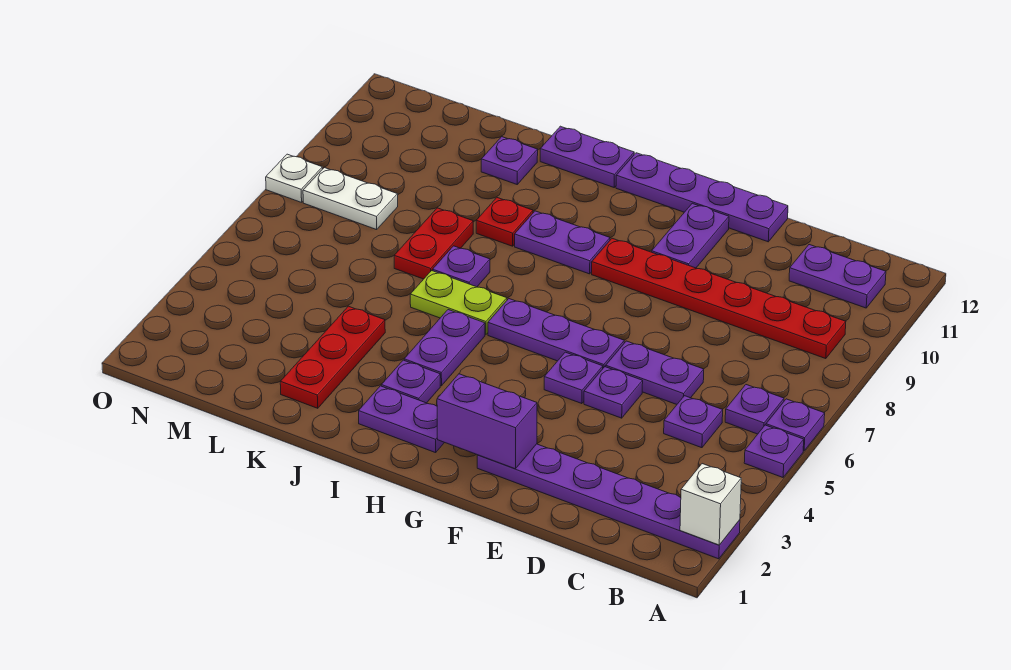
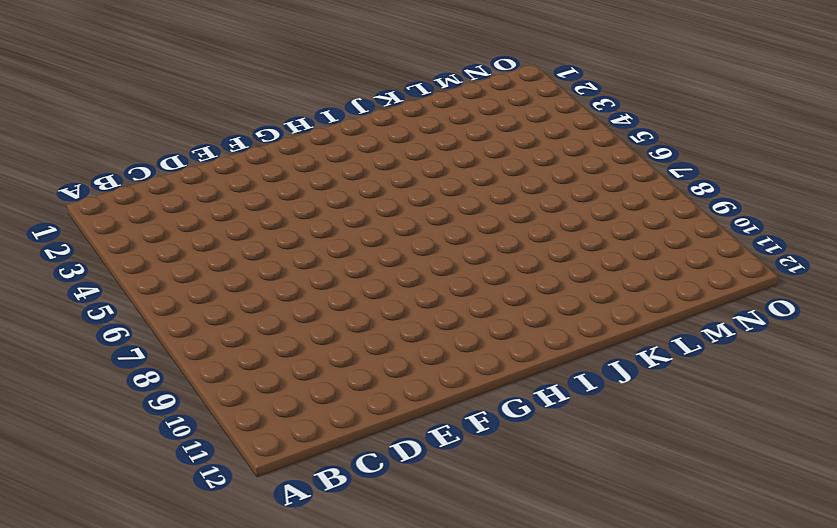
none -> purple plate A2:F2 level 1
none -> purple plate A5 level 1
none -> purple plate A6 level 1

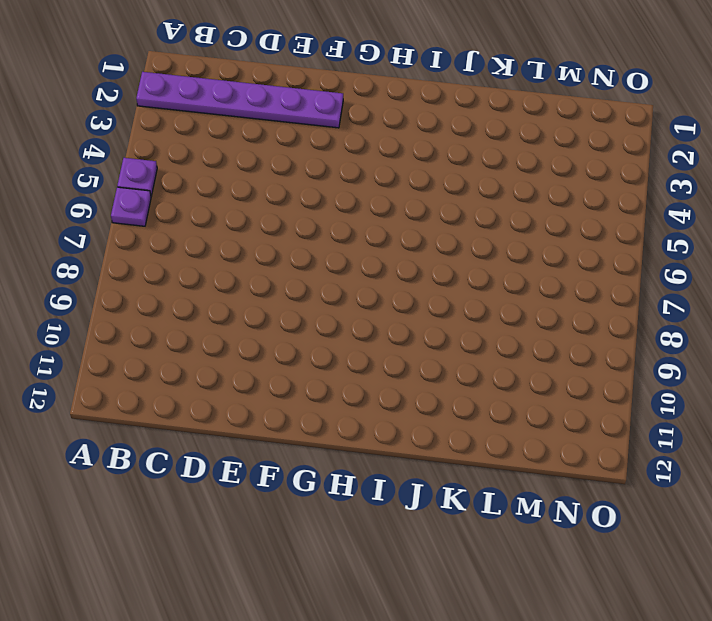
none -> purple plate B6 level 1
none -> red plate B9:G9 level 1
none -> purple plate B11:C11 level 1

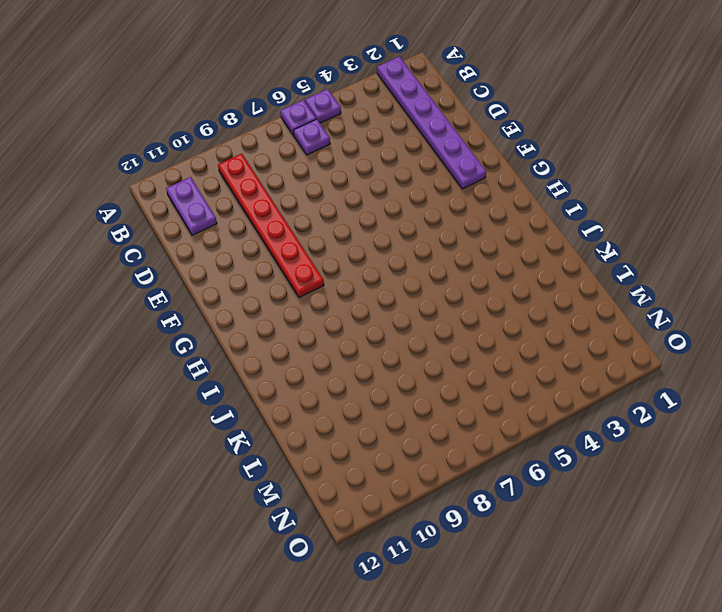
none -> purple plate C5 level 1
none -> purple plate D6:E6 level 1
none -> purple plate E5 level 1

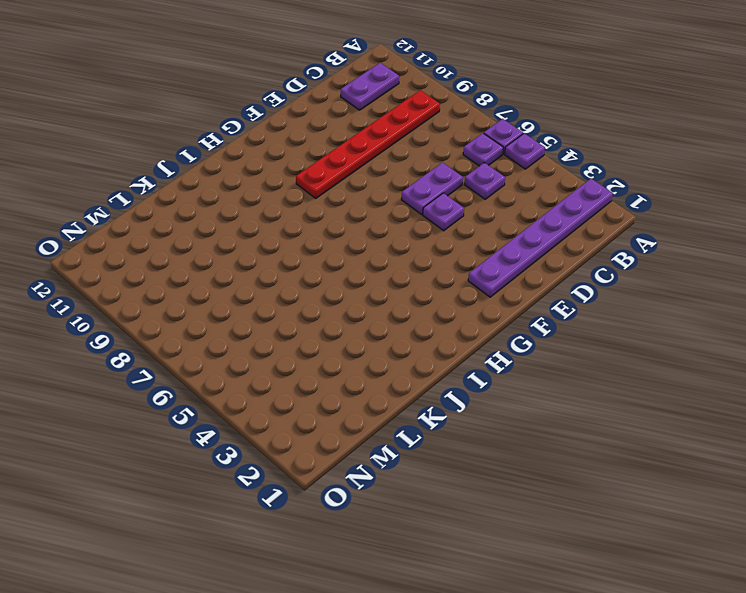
none -> purple plate E12:H12 level 1
none -> purple plate F5 level 1
none -> purple plate F6:H6 level 1

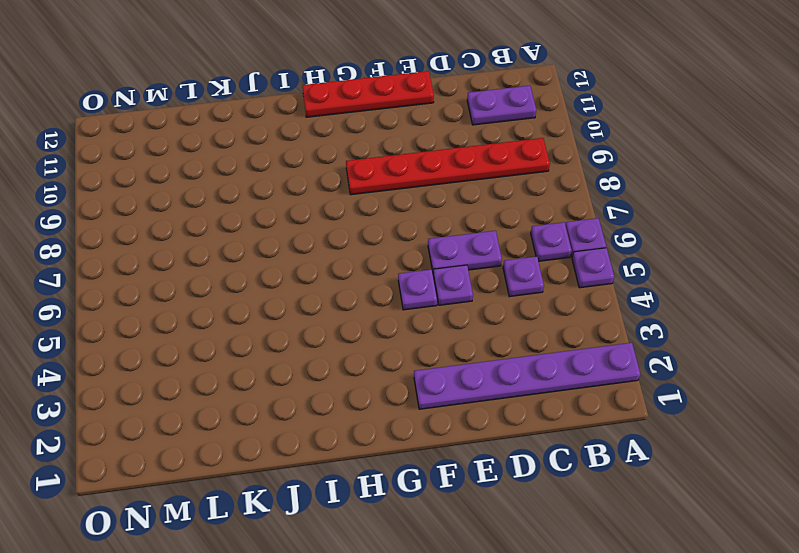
red plate E12:H12 level 1 -> purple plate E12:H12 level 1
none -> purple plate F6:H6 level 1
none -> purple plate F10:F11 level 1
none -> purple plate H2:I2 level 1

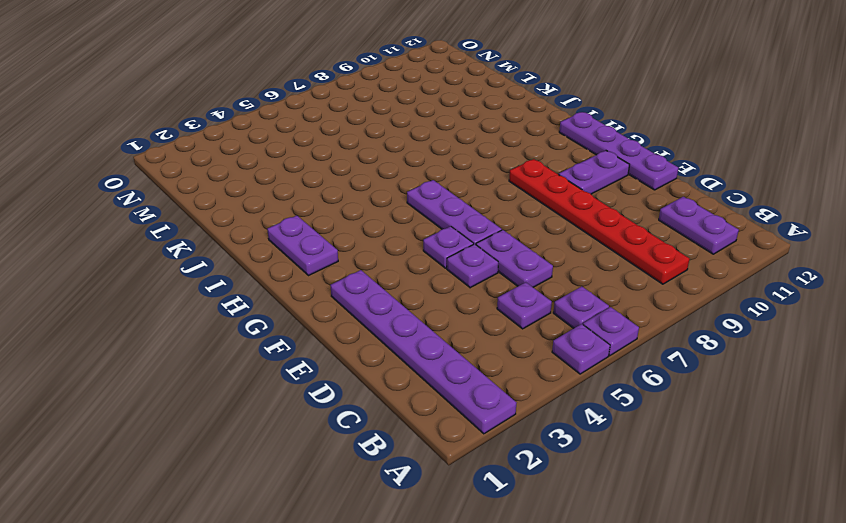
none -> purple plate H9:I9 level 1
none -> purple plate I3 level 1
none -> purple plate I4:I5 level 1

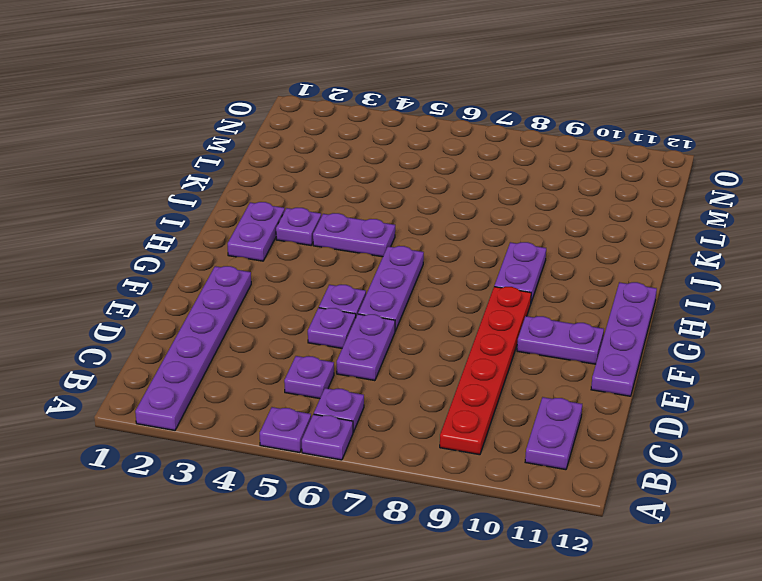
none -> lime plate I6:J6 level 1
none -> purple plate I12:J12 level 1
none -> purple plate J7 level 1

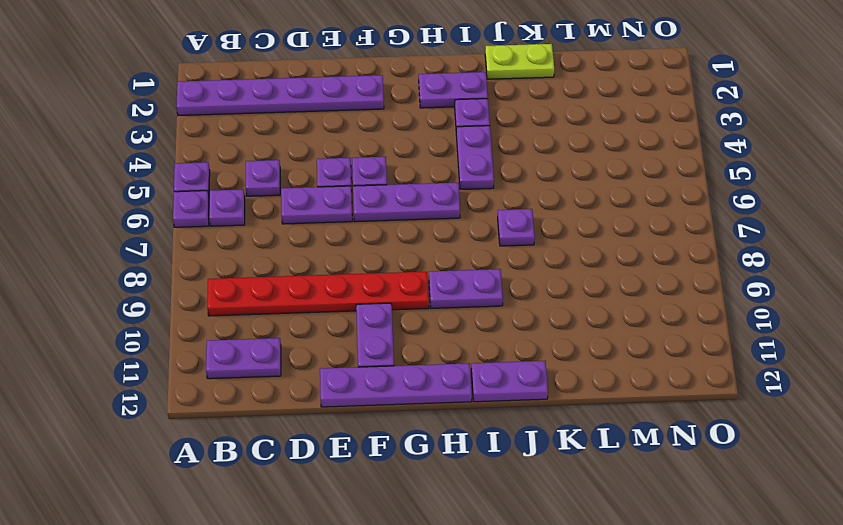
lime plate J1:K1 level 1 -> lime plate I6:J6 level 1
none -> red plate J9 level 1
none -> red plate K2:K4 level 1
none -> red plate K7:K8 level 1

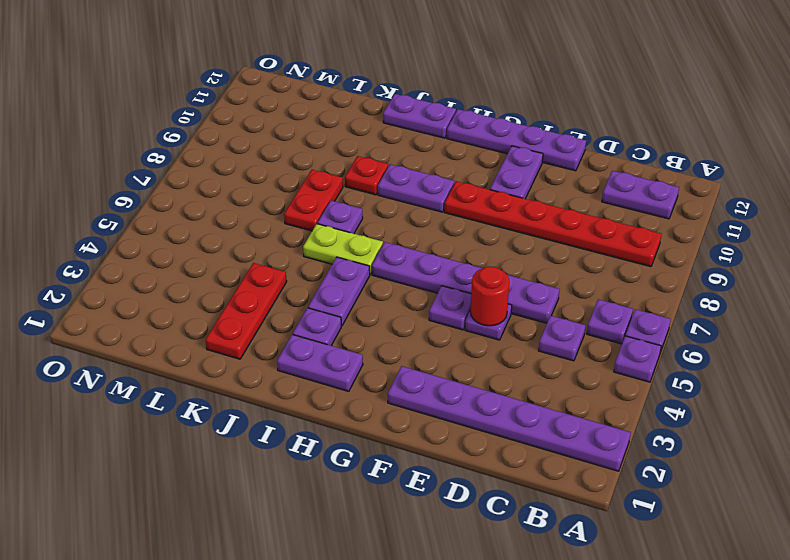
red round brick E5 level 2 -> none
none -> purple plate K11 level 1
none -> white plate M8:N8 level 1
none -> white plate O8 level 1

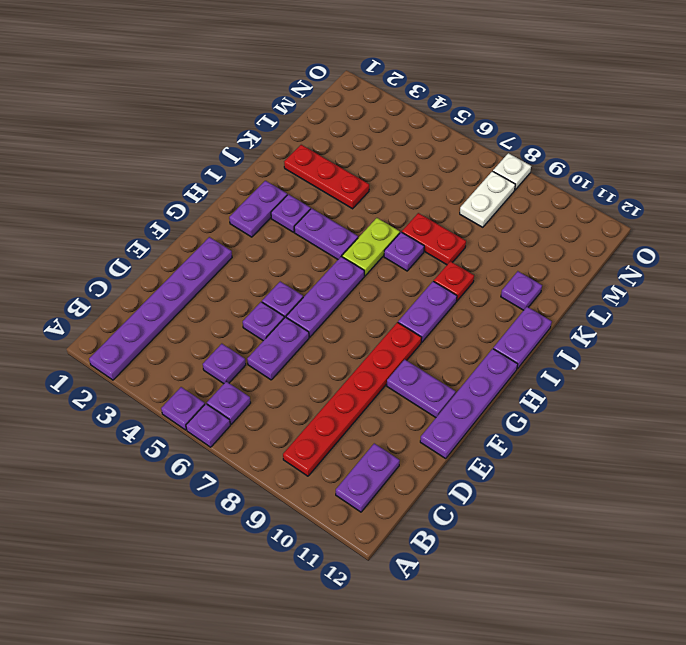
none -> white brick A2 level 2
none -> purple brick F2:G2 level 2

